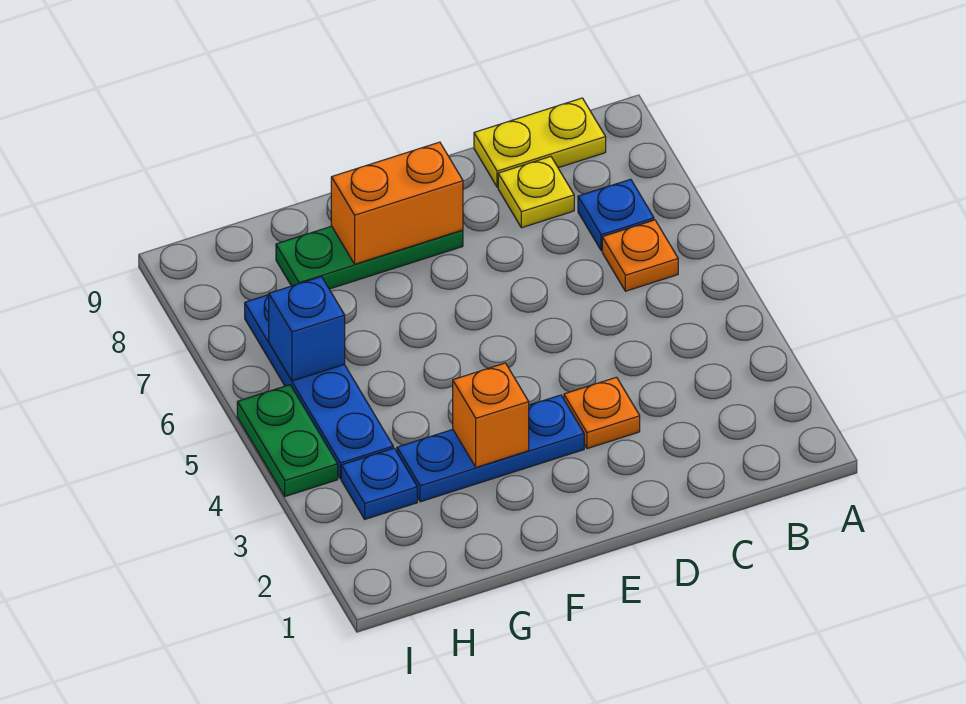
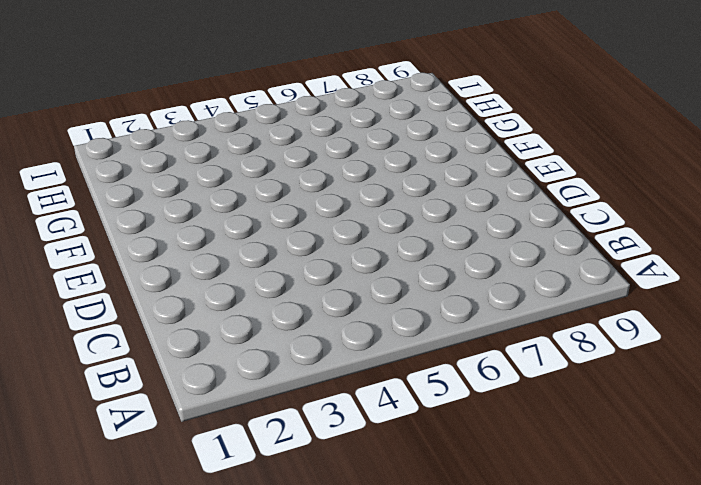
none -> orange plate B6 level 1
none -> blue plate B7 level 1
none -> yellow plate B9:C9 level 1

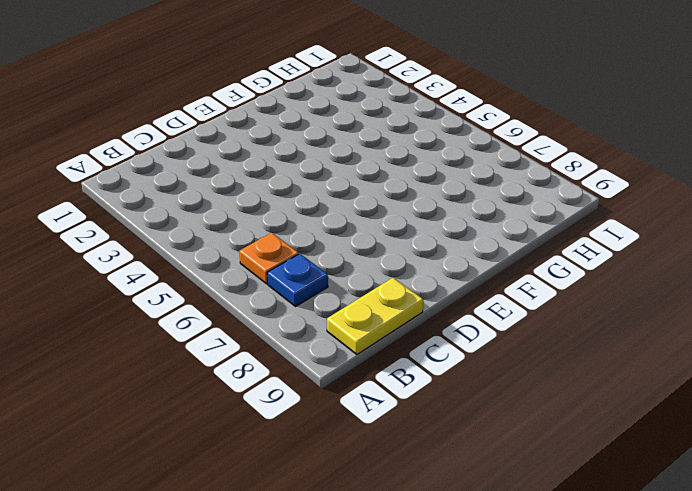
none -> yellow plate C8 level 1
none -> orange plate D3 level 1
none -> blue plate E3:G3 level 1

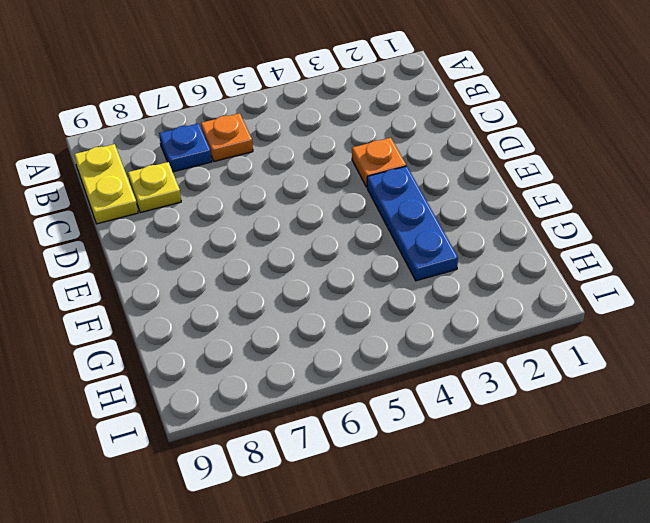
none -> green plate E8:G8 level 1
none -> blue plate H3 level 1
none -> blue plate H4:H7 level 1

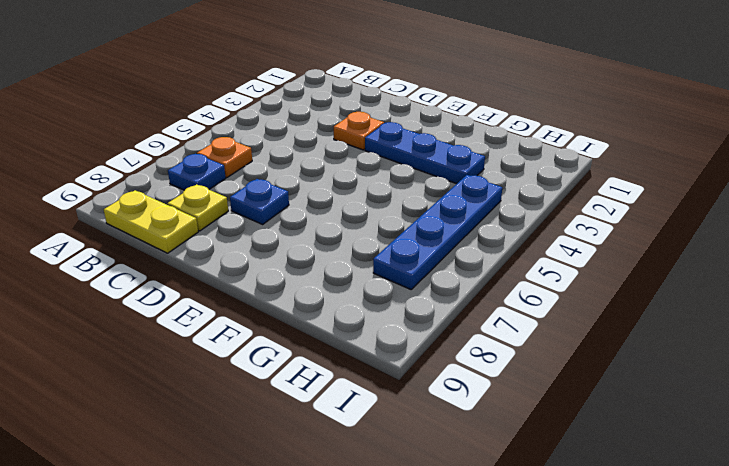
blue plate D7 level 1 -> blue plate H3 level 1
none -> green plate E8:G8 level 1
none -> green plate I4:I5 level 1
none -> orange brick E8:F8 level 2

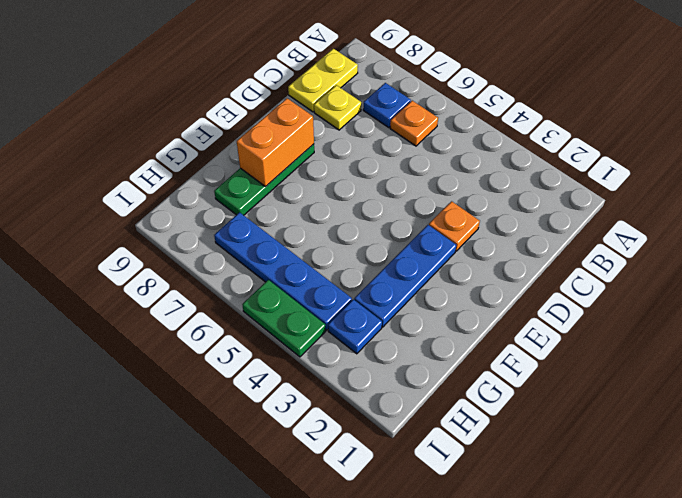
none -> orange brick F3 level 2
none -> blue brick H6 level 2

